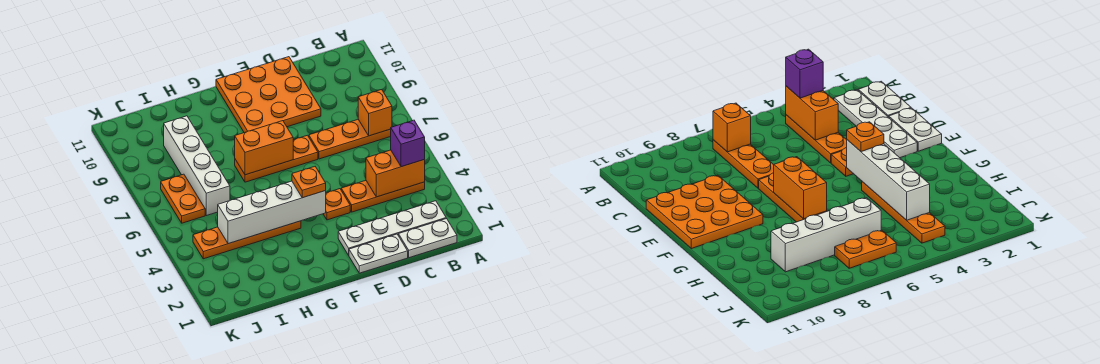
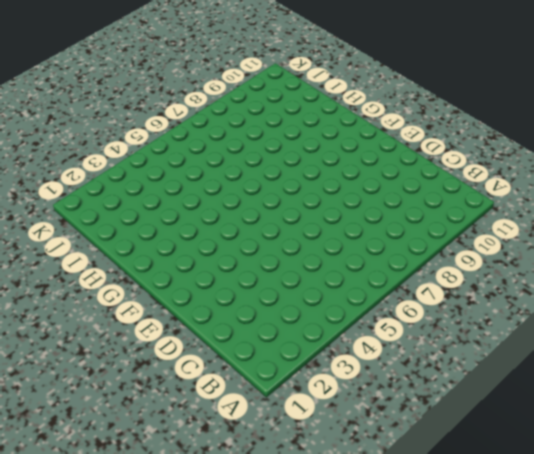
none -> white plate B1:C1 level 1
none -> white plate B2:E2 level 1
none -> orange plate B4:D4 level 1

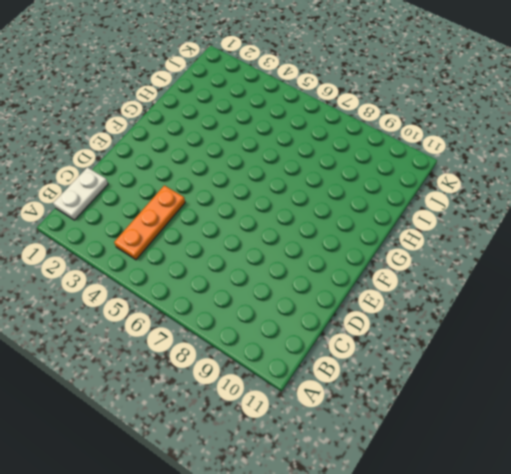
none -> white plate B2:E2 level 1
none -> orange plate B7:D7 level 1
none -> white plate D1:E1 level 1

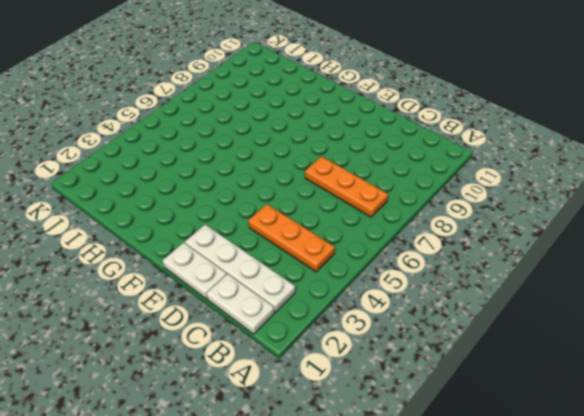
none -> orange plate D9:F11 level 1
none -> orange plate E4 level 1
none -> orange plate E7:G7 level 1

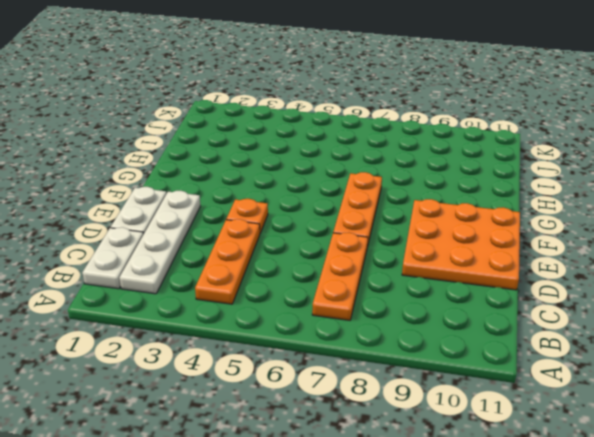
none -> orange plate G4:J4 level 1
none -> white brick I6:I9 level 1
none -> orange plate J6:J7 level 1

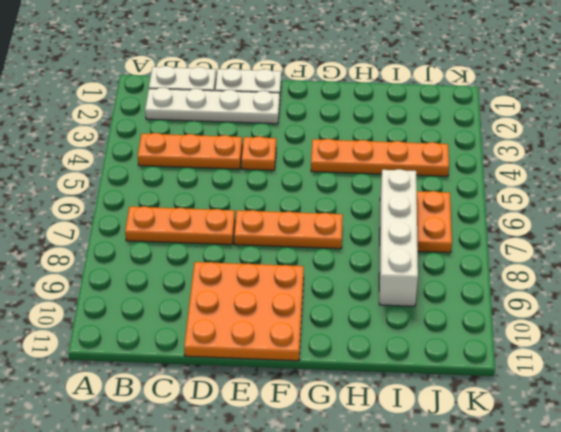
none -> orange brick B4:C4 level 2
none -> orange brick B7 level 2
none -> white brick F4:I4 level 2

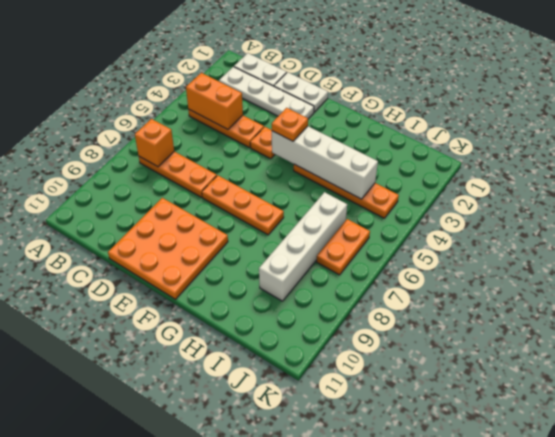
none -> orange brick F7:G7 level 2
none -> purple brick B4 level 3

